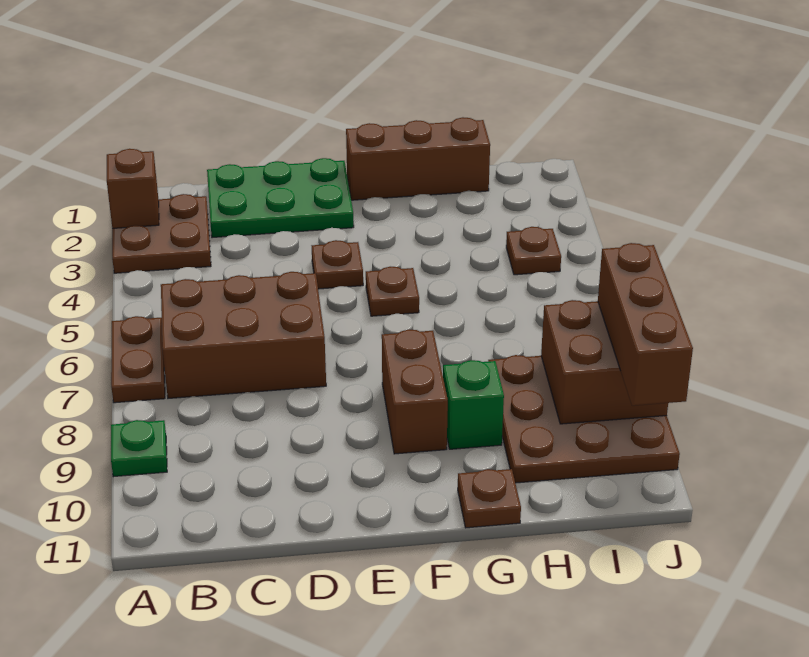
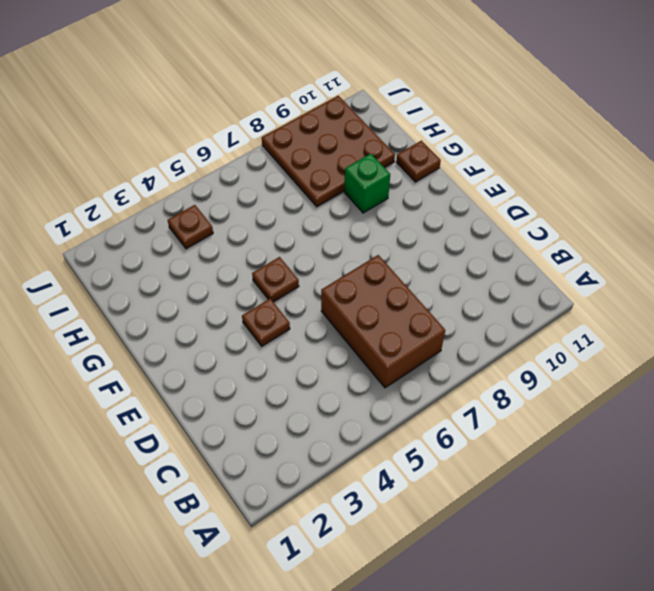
none -> brown plate A2:B3 level 1
none -> brown plate A6:A7 level 1
none -> green plate A9 level 1

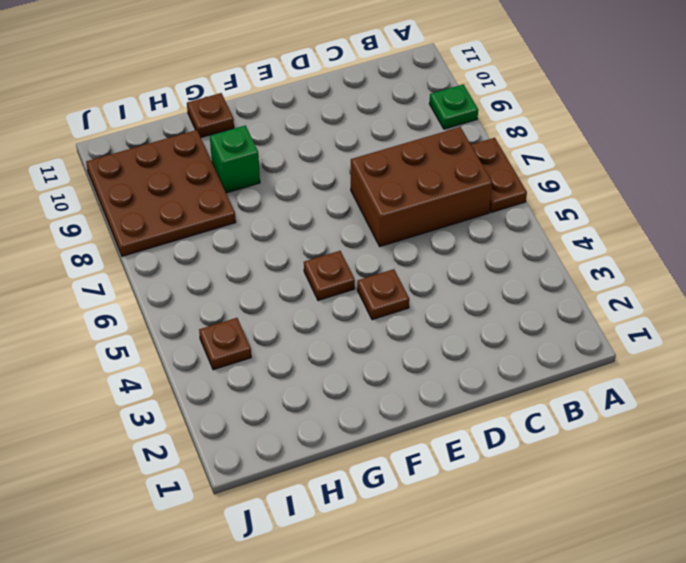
none -> brown plate A2:B3 level 1
none -> green plate C1:E2 level 1
none -> brown brick F1:H1 level 1

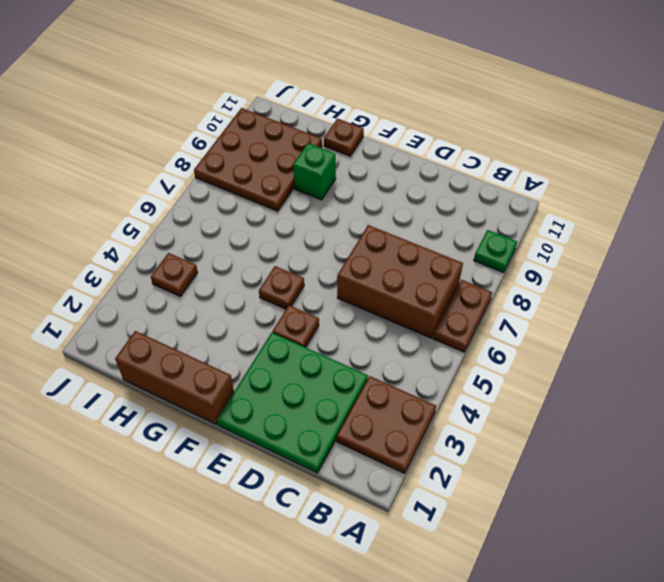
green plate C1:E3 level 1 -> green plate C1:E2 level 1
none -> brown brick F8:F9 level 1
none -> brown brick A2 level 2
none -> brown brick I8:J9 level 2

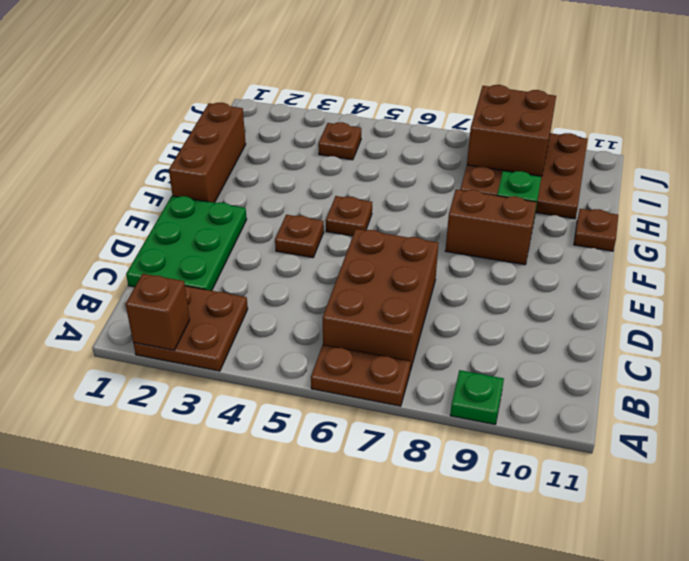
none -> brown brick J8:J10 level 3

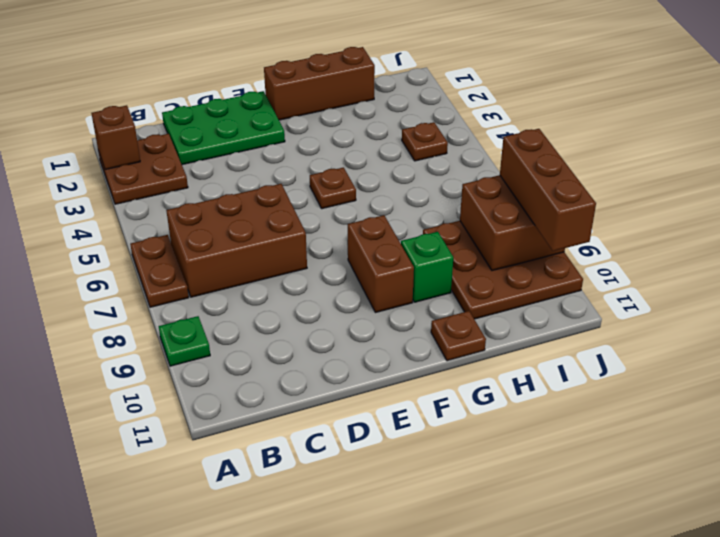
none -> brown plate E4 level 1

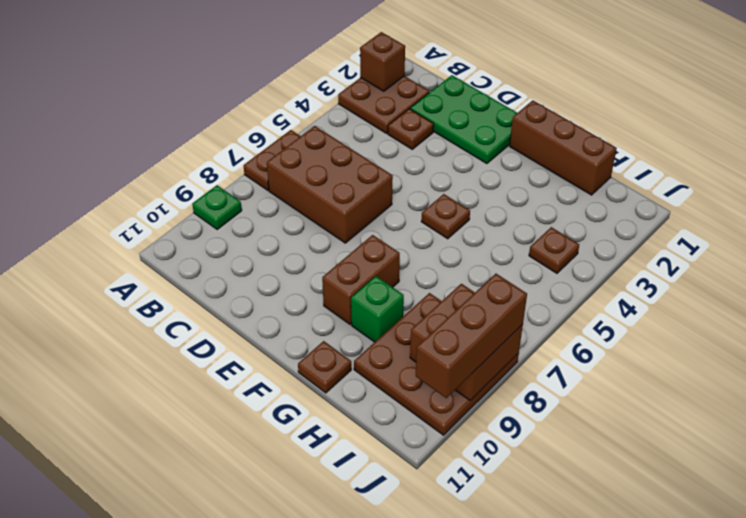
brown plate C3 level 1 -> brown plate E4 level 1

